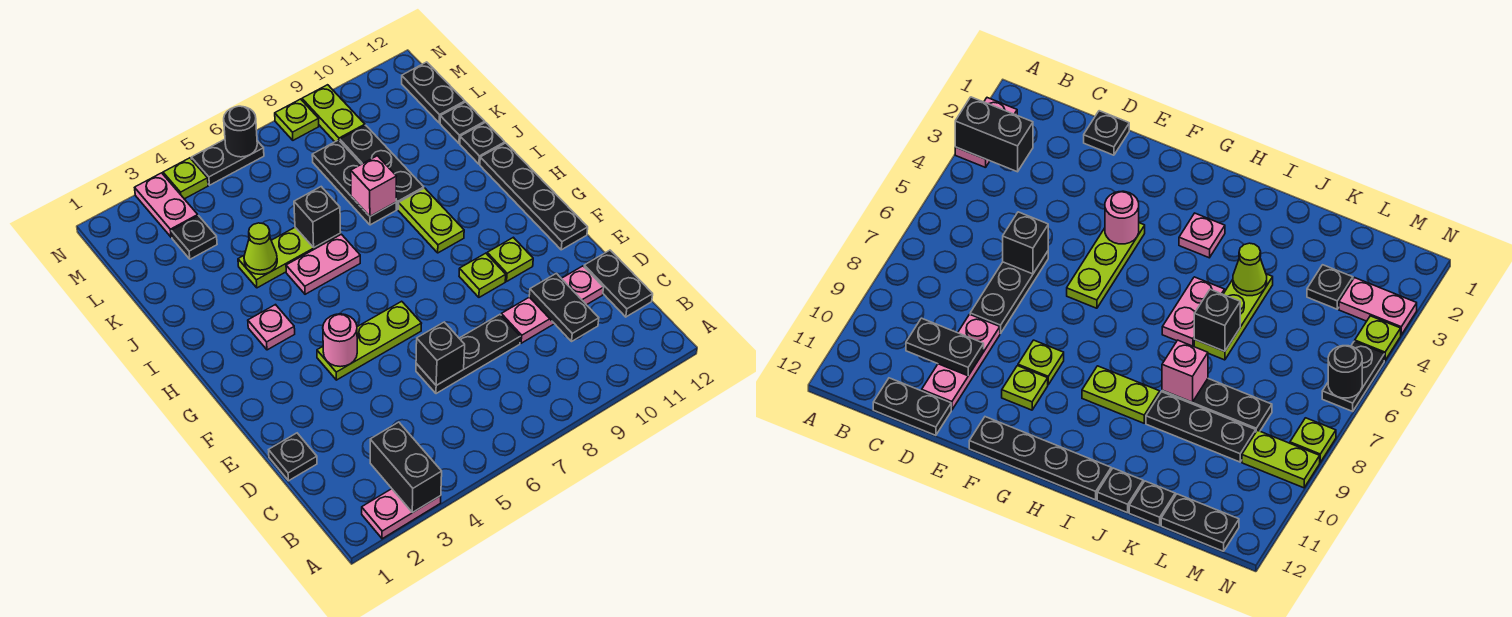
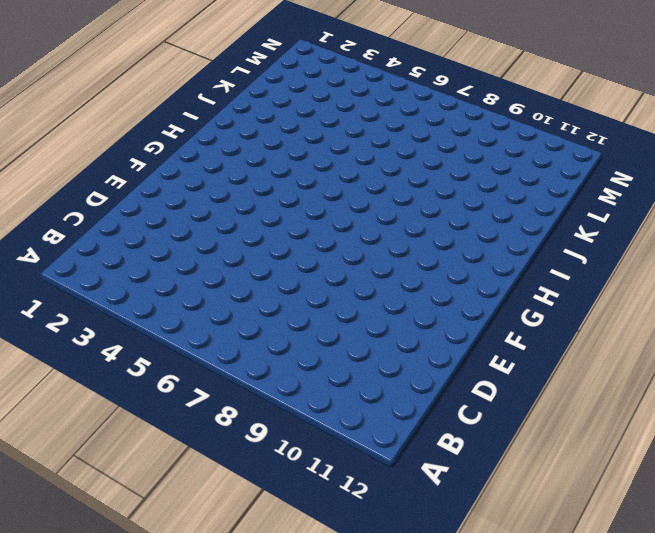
none -> pink plate A2:A3 level 1
none -> black plate C12:D12 level 1
none -> black plate D1 level 1
none -> black plate D6:D8 level 1

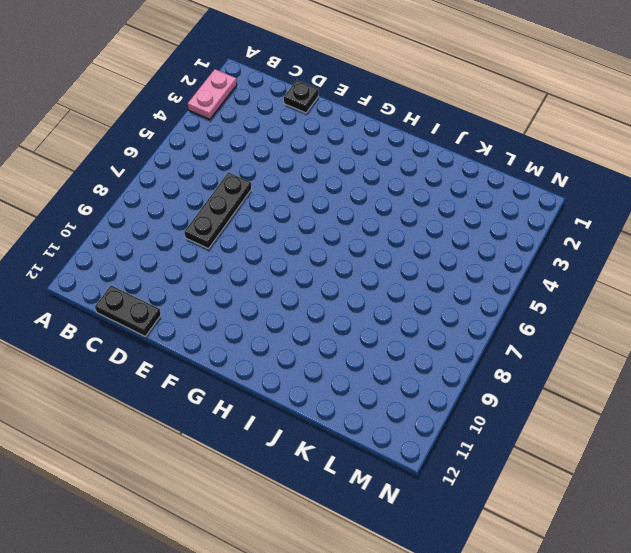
none -> pink plate D9:D11 level 1
none -> lime plate F4:F6 level 1
none -> lime plate F9 level 1
none -> lime plate F10 level 1

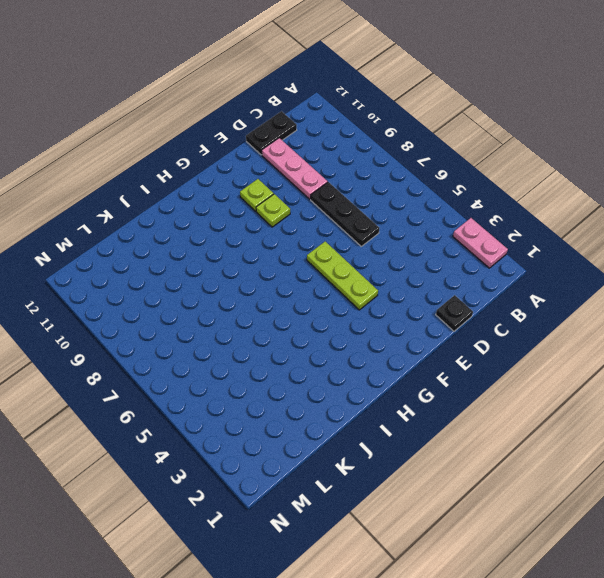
none -> black plate F12:I12 level 1
none -> pink plate H3 level 1
none -> lime plate H9:I9 level 1
none -> pink plate I5:I6 level 1

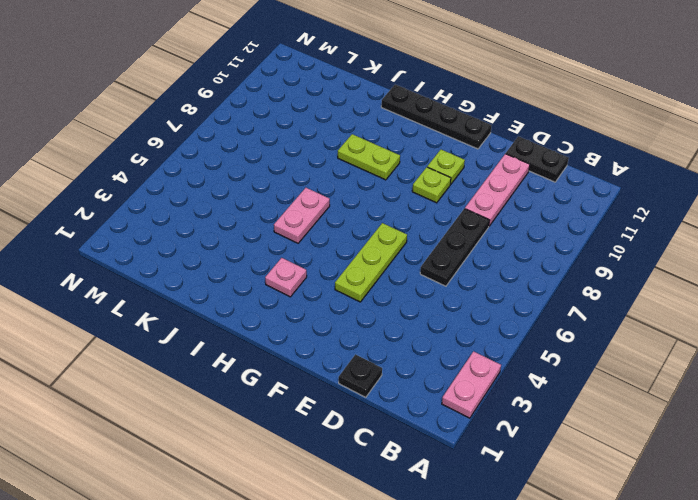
none -> lime plate J4:J6 level 1
none -> black plate J8:L8 level 1
none -> black plate J9:L9 level 1
none -> black plate J12 level 1

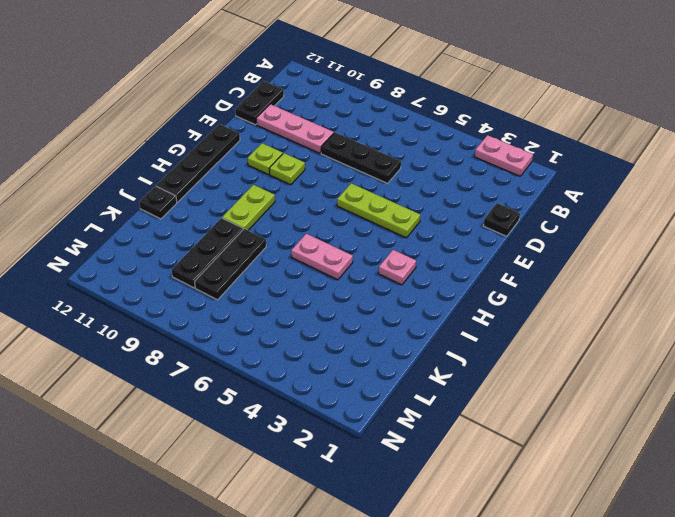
none -> lime plate J4:J6 level 1
none -> black plate K12 level 1
none -> black plate L3 level 1
none -> black plate L12:M12 level 1

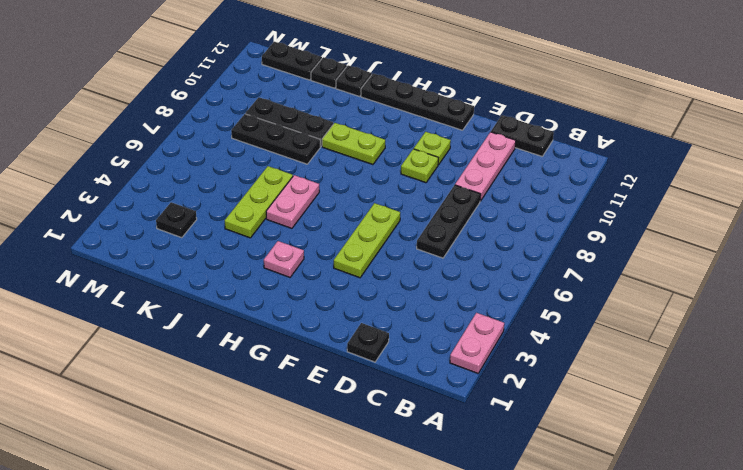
none -> pink plate M3:N3 level 1
none -> lime plate M9:N9 level 1
none -> lime plate N4 level 1
none -> black plate N5:N6 level 1

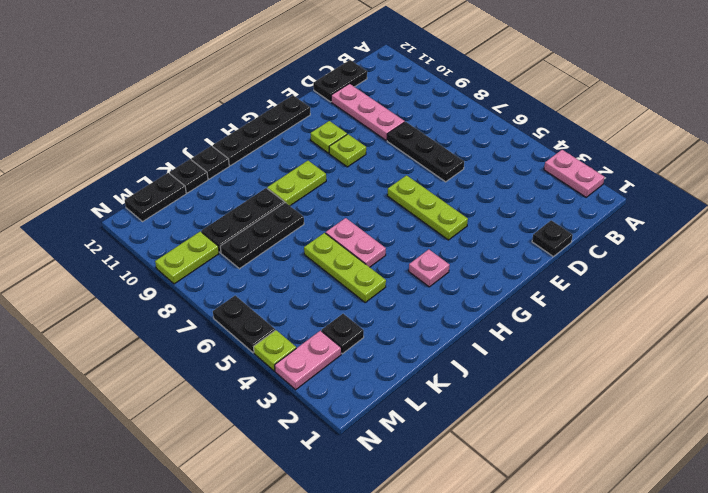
none -> lime plate N8 level 1
none -> black brick A3:B3 level 2
none -> black plate C10:D10 level 2
none -> black brick D6 level 2

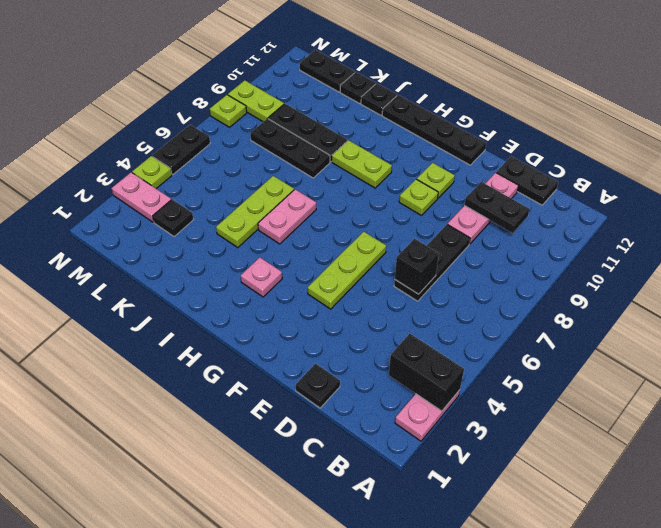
none -> pink round brick F4 level 2
none -> lime cone J4 level 2
none -> black brick J6 level 2
none -> pink brick J8 level 2

